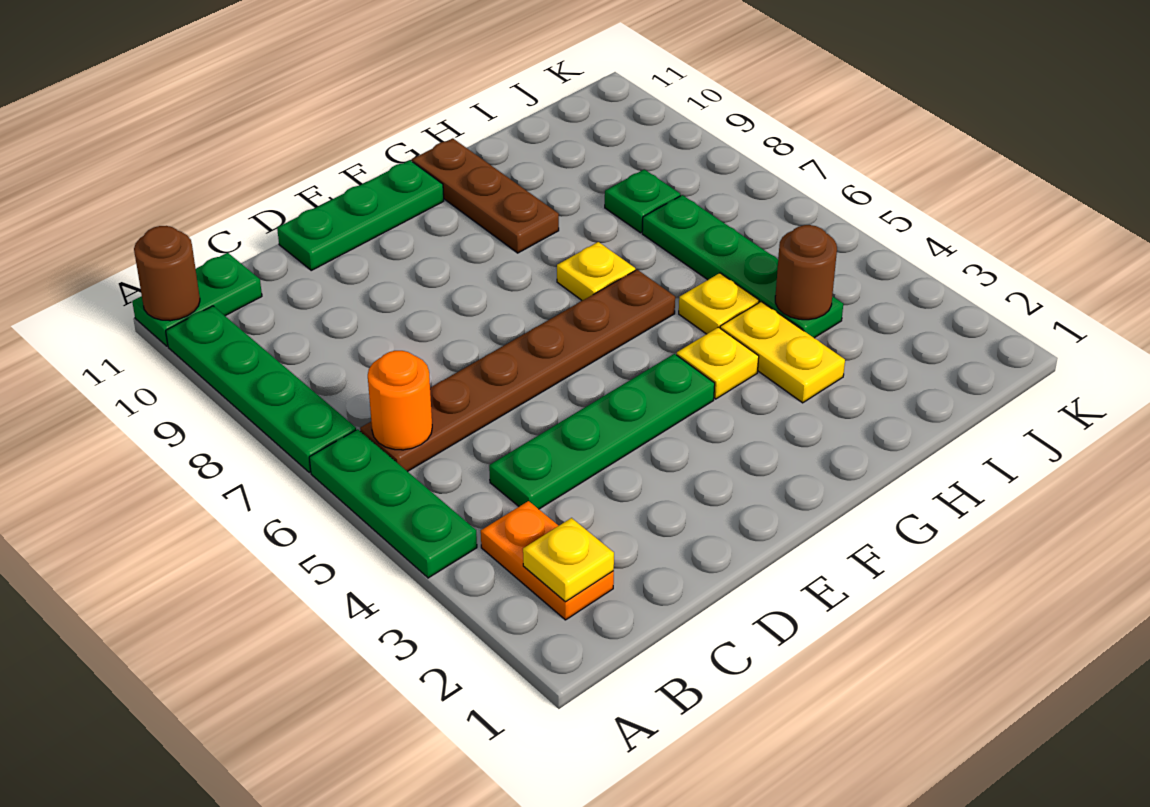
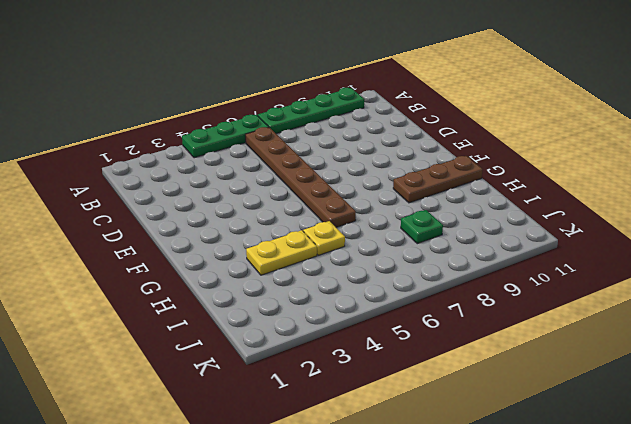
none -> green plate A11:B11 level 1
none -> orange plate B2:B3 level 1
none -> green plate C4:F4 level 1

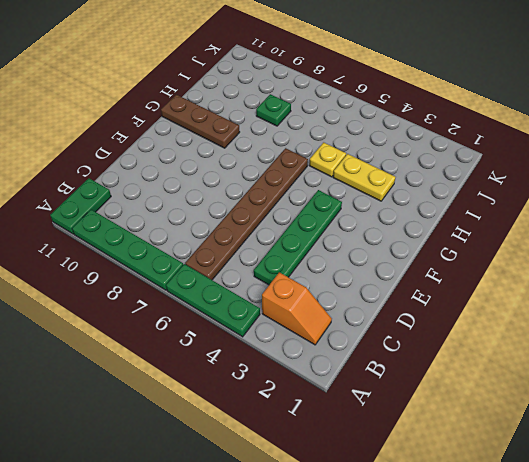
orange slope B2:B3 level 1 top 3 -> orange plate B2:B3 level 1
none -> green plate D11:F11 level 1
none -> yellow plate G4 level 1
none -> yellow plate G7 level 1

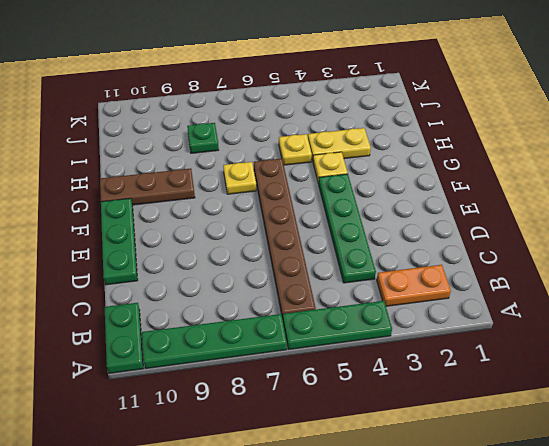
none -> green plate I4:I7 level 1
none -> brown round brick A11 level 2
none -> yellow plate B2 level 2

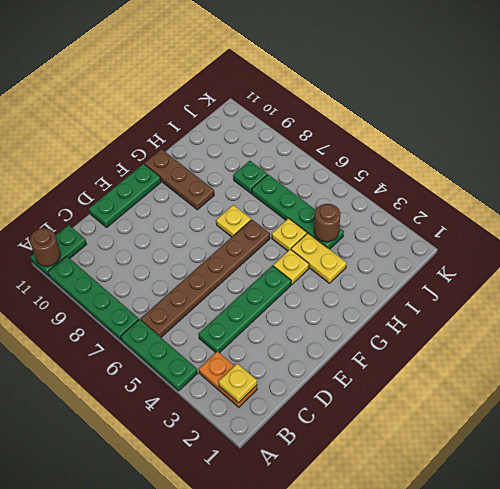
none -> orange round brick B6 level 2

